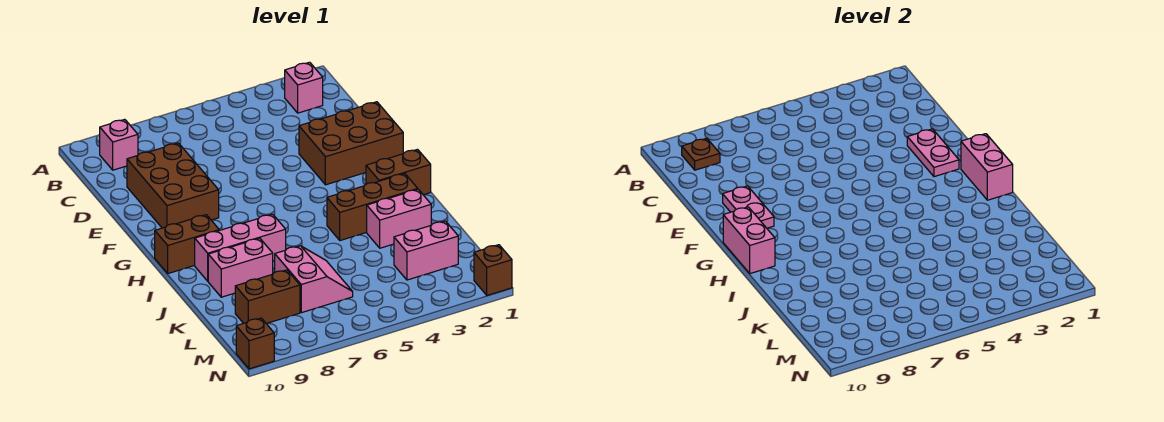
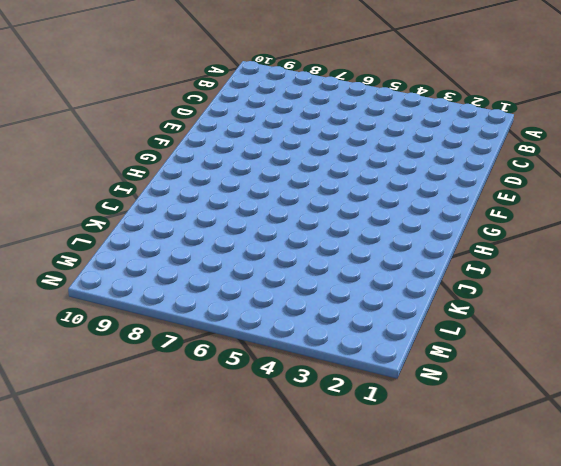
none -> pink brick B2 level 1
none -> pink brick B9 level 1
none -> brown brick D8:F9 level 1

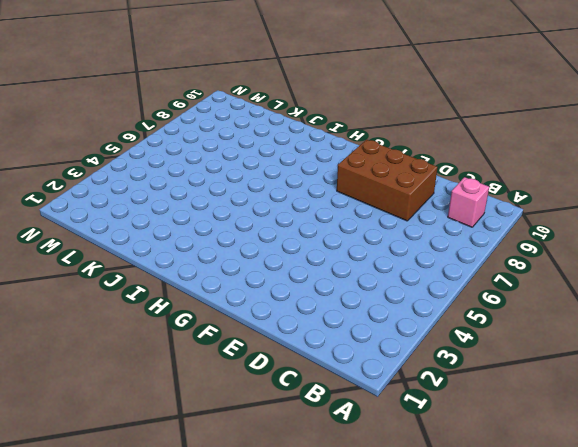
none -> pink brick B2 level 1
none -> brown brick E1:F3 level 1
none -> brown brick H1:H2 level 1

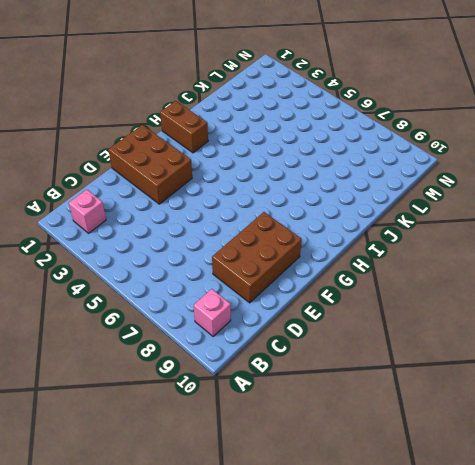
none -> brown brick H9:H10 level 1
none -> brown brick I2:I4 level 1
none -> pink brick I7:I9 level 1

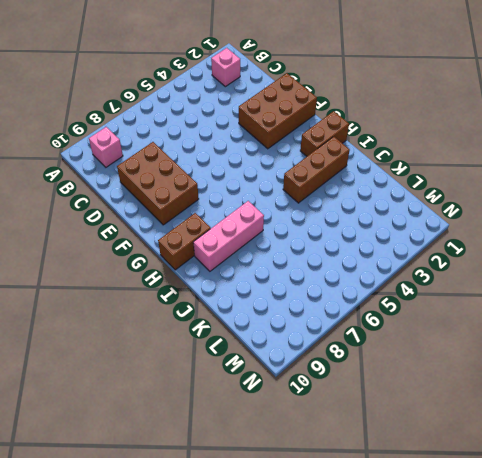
none -> pink brick J2:J3 level 1
none -> pink brick J8:J9 level 1
none -> pink slope K6:L7 level 1 top 7

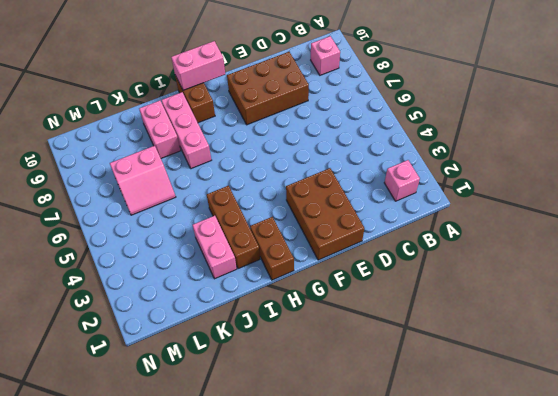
none -> pink brick L2:L3 level 1
none -> brown brick L8:L9 level 1
none -> brown brick N1 level 1

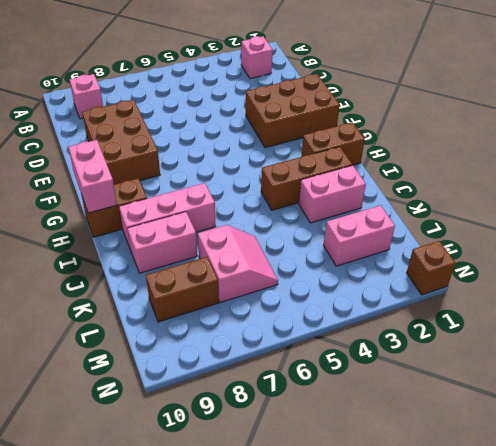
none -> brown brick N10 level 1
none -> brown plate B9 level 2
none -> pink plate E2:F2 level 2

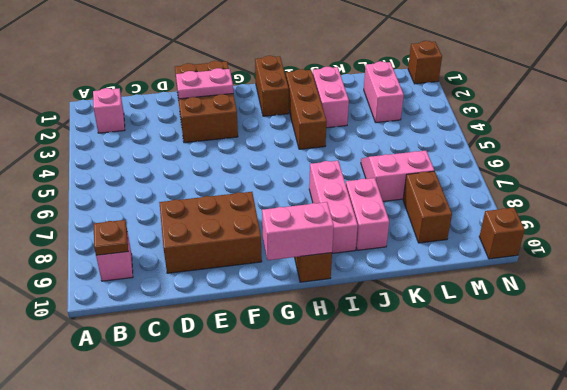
none -> pink plate E9:F9 level 2
none -> pink brick G1:H1 level 2

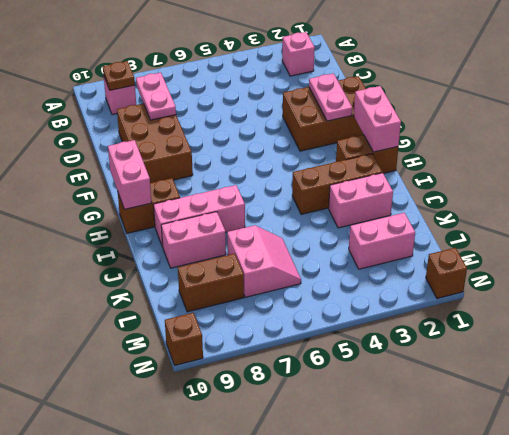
pink plate C8:D8 level 2 -> pink plate E9:F9 level 2

